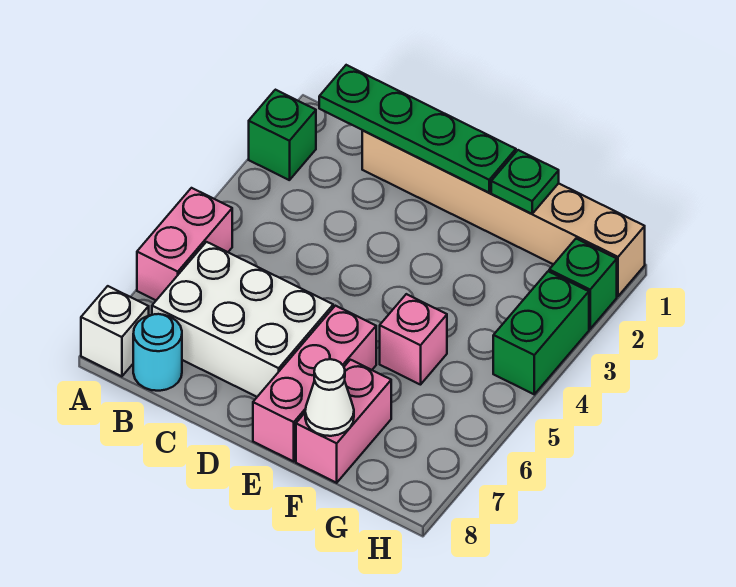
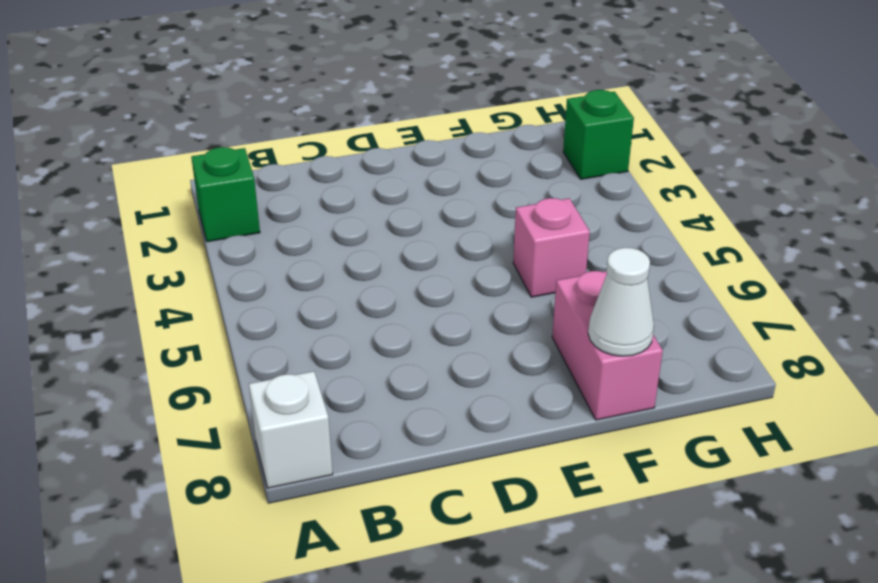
none -> pink brick A5:A6 level 1
none -> white brick B6:D7 level 1
none -> cyan round brick B8 level 1

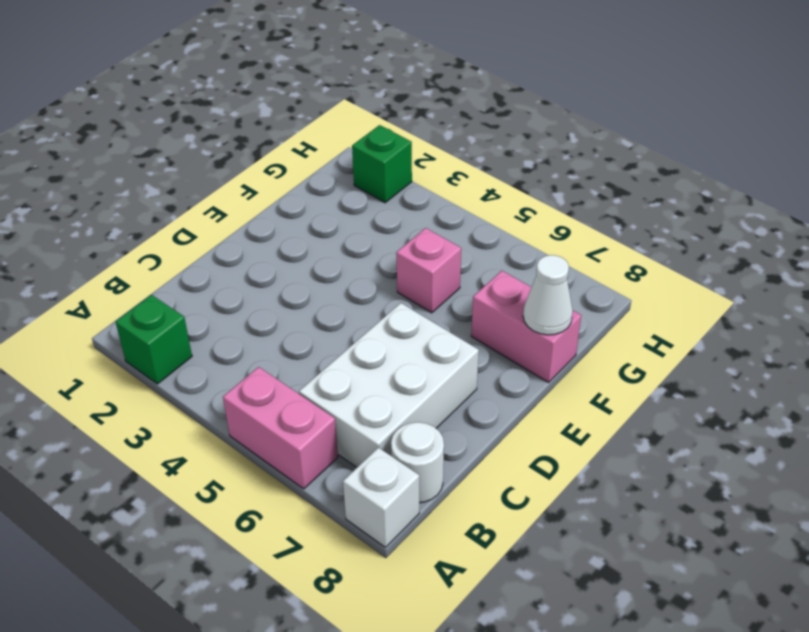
white round brick B8 level 1 -> cyan round brick B8 level 1
none -> tan brick C1:H1 level 1
none -> pink brick E6:E8 level 1
none -> green brick H3:H4 level 1

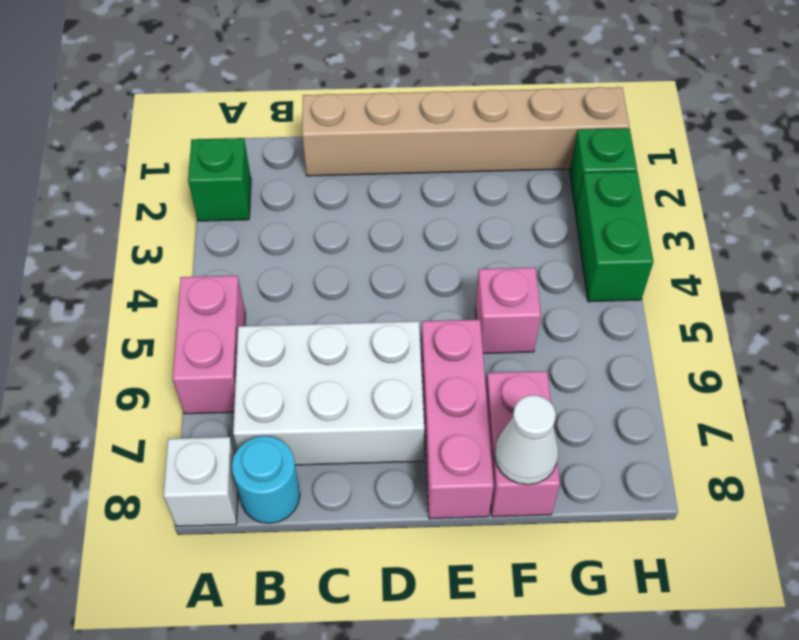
none -> green plate B1:E1 level 2
none -> green plate F1 level 2

